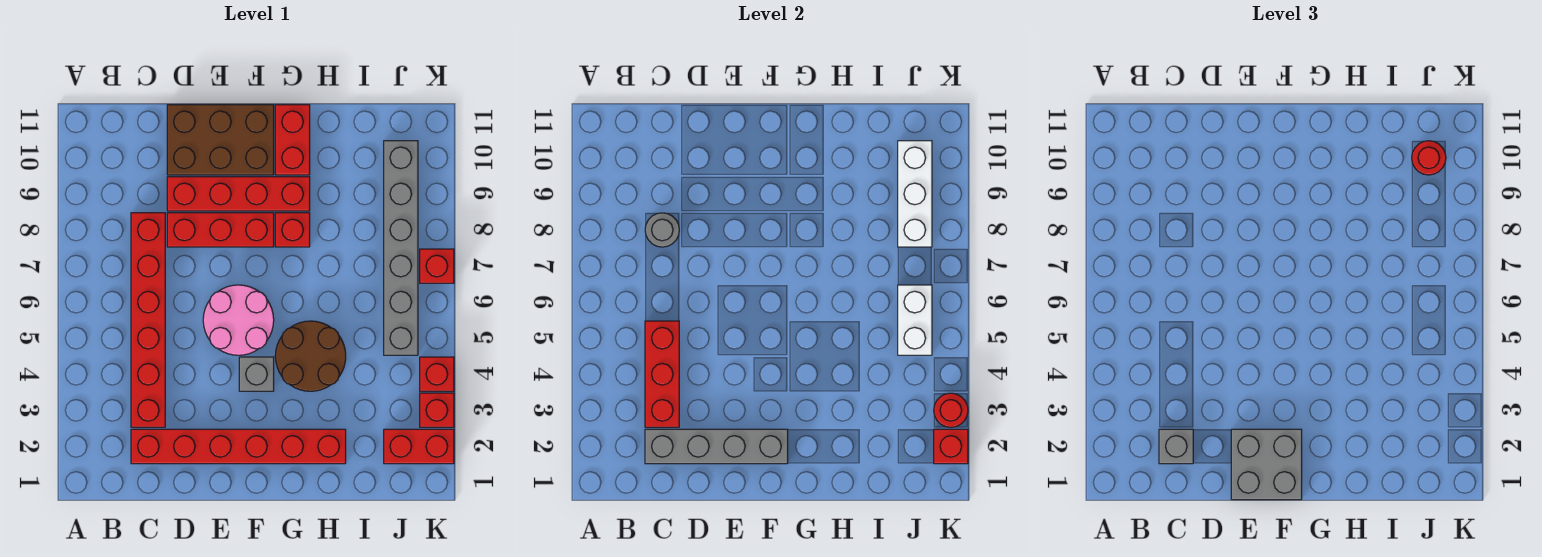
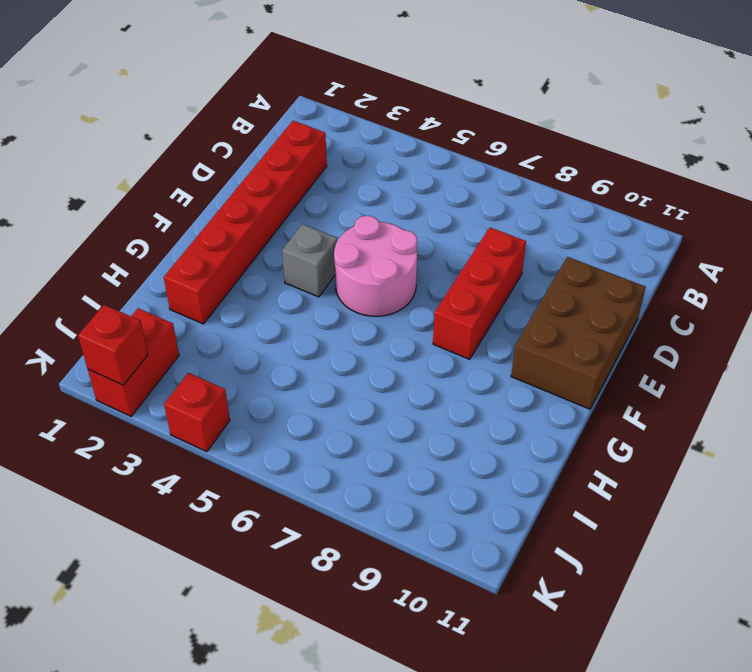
none -> red brick C3:C8 level 1
none -> red brick D9:G9 level 1
none -> brown round brick G4:H5 level 1

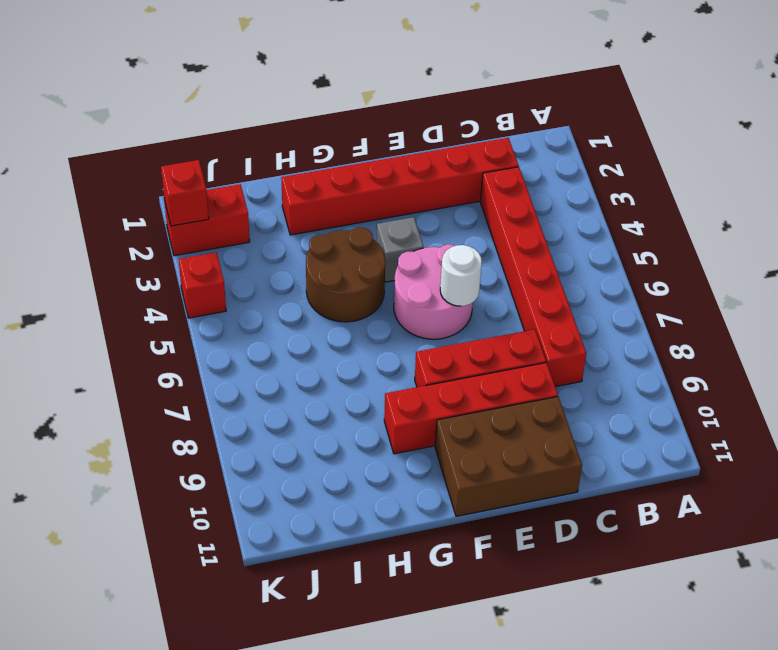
white round brick E6 level 2 -> none
none -> red brick G8 level 1
none -> red brick G10:G11 level 1
none -> grey brick J5:J10 level 1

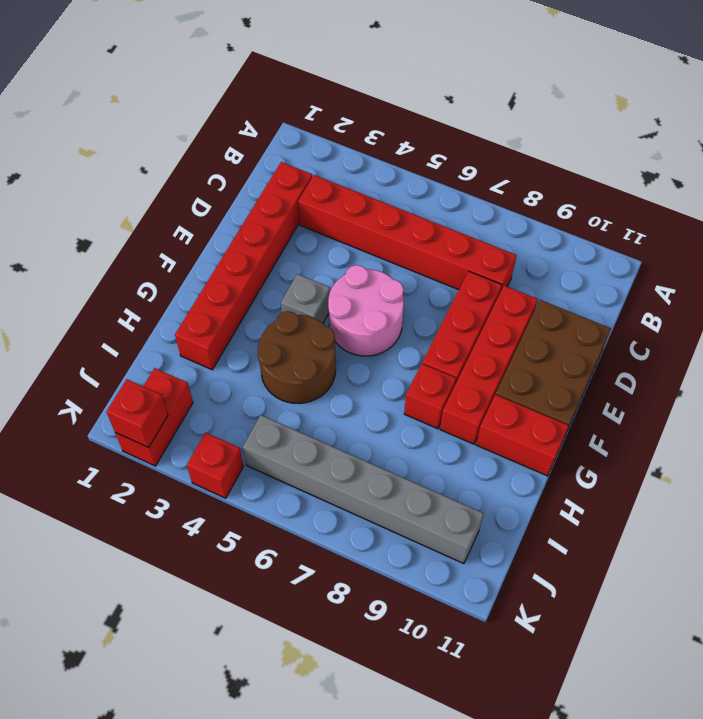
none -> red brick K3 level 1
none -> red brick K7 level 1
none -> grey brick C2:F2 level 2

